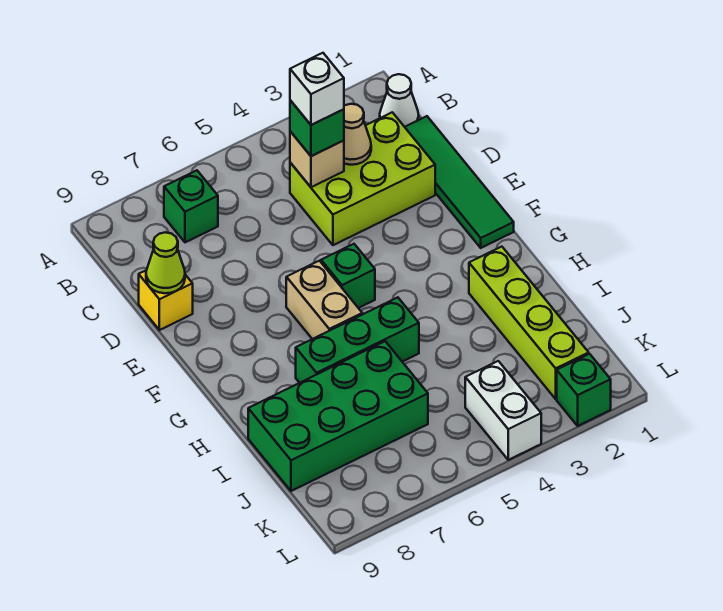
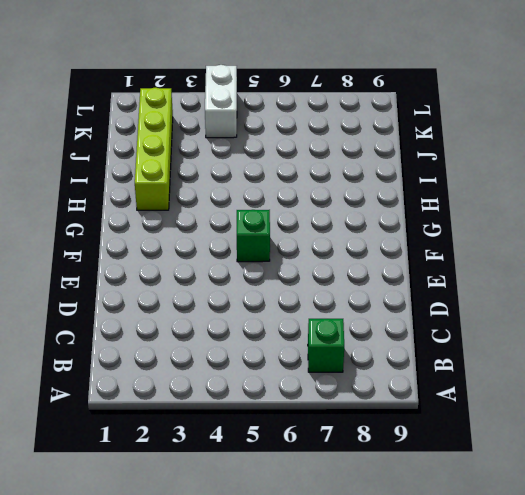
none -> white cone B1 level 1
none -> green tile C1:F1 level 1
none -> lime brick C2:D4 level 1

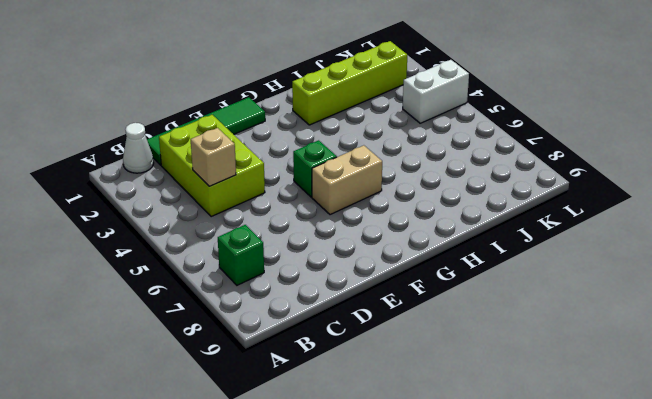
none -> yellow brick D9 level 1
none -> green brick H5:H7 level 1
none -> green brick I6:J9 level 1

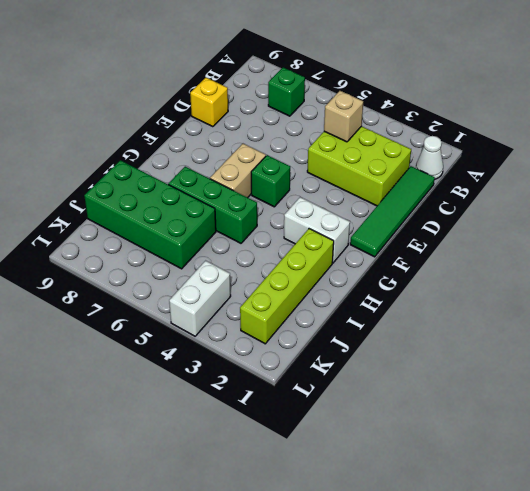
white brick G2:G3 level 1 -> none
none -> green brick L2 level 1
none -> tan cone C3 level 2
none -> lime cone D9 level 2

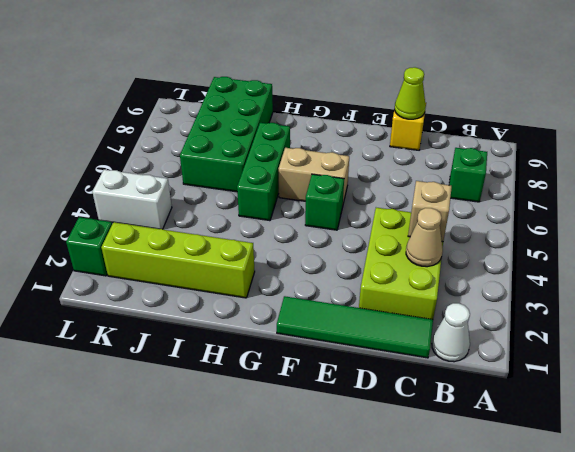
none -> green brick C4 level 3
none -> white brick C4 level 4

